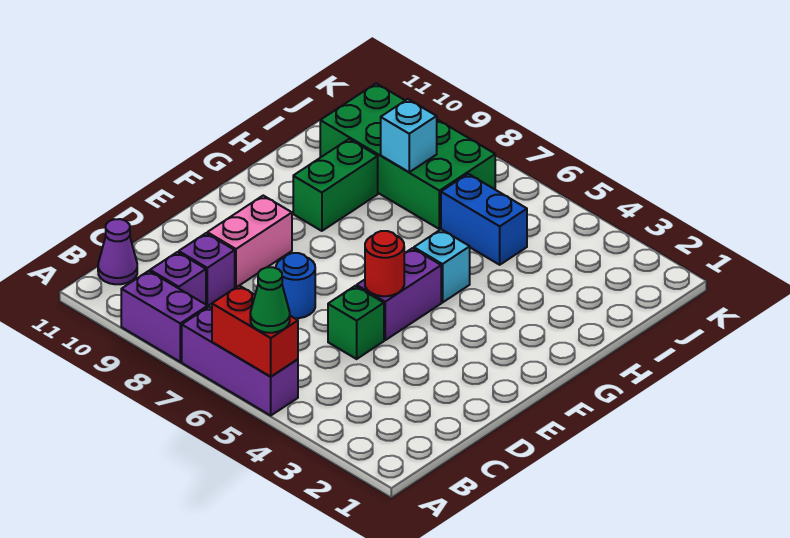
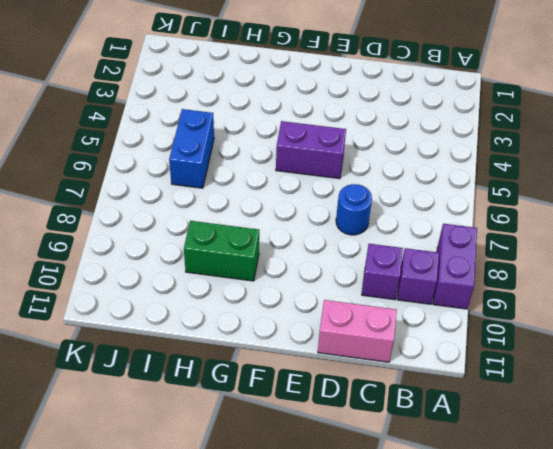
pink brick C11:D11 level 1 -> pink brick D9:E9 level 1
none -> purple brick A5:A7 level 1
none -> purple cone B11 level 1
none -> green brick D5 level 1

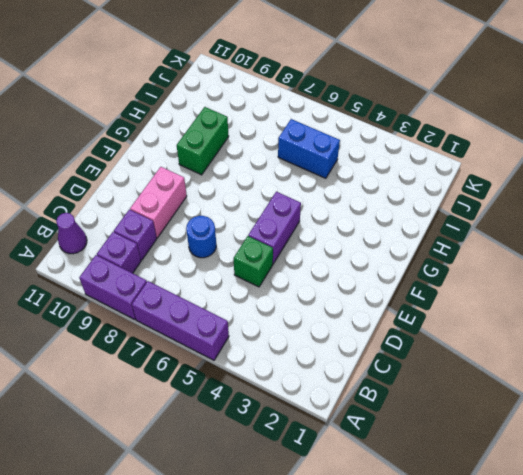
none -> cyan brick G5 level 1
none -> green brick I7:J10 level 1
none -> red brick A5:A6 level 2

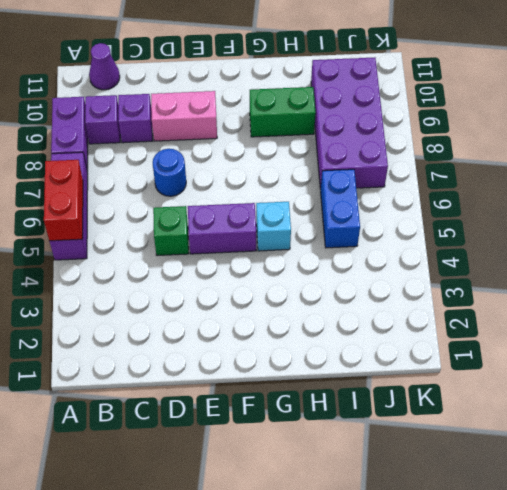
purple brick I7:J10 level 1 -> green brick I7:J10 level 1
none -> red round brick E5 level 2
none -> cyan brick I8 level 2
none -> green cone A5 level 3

